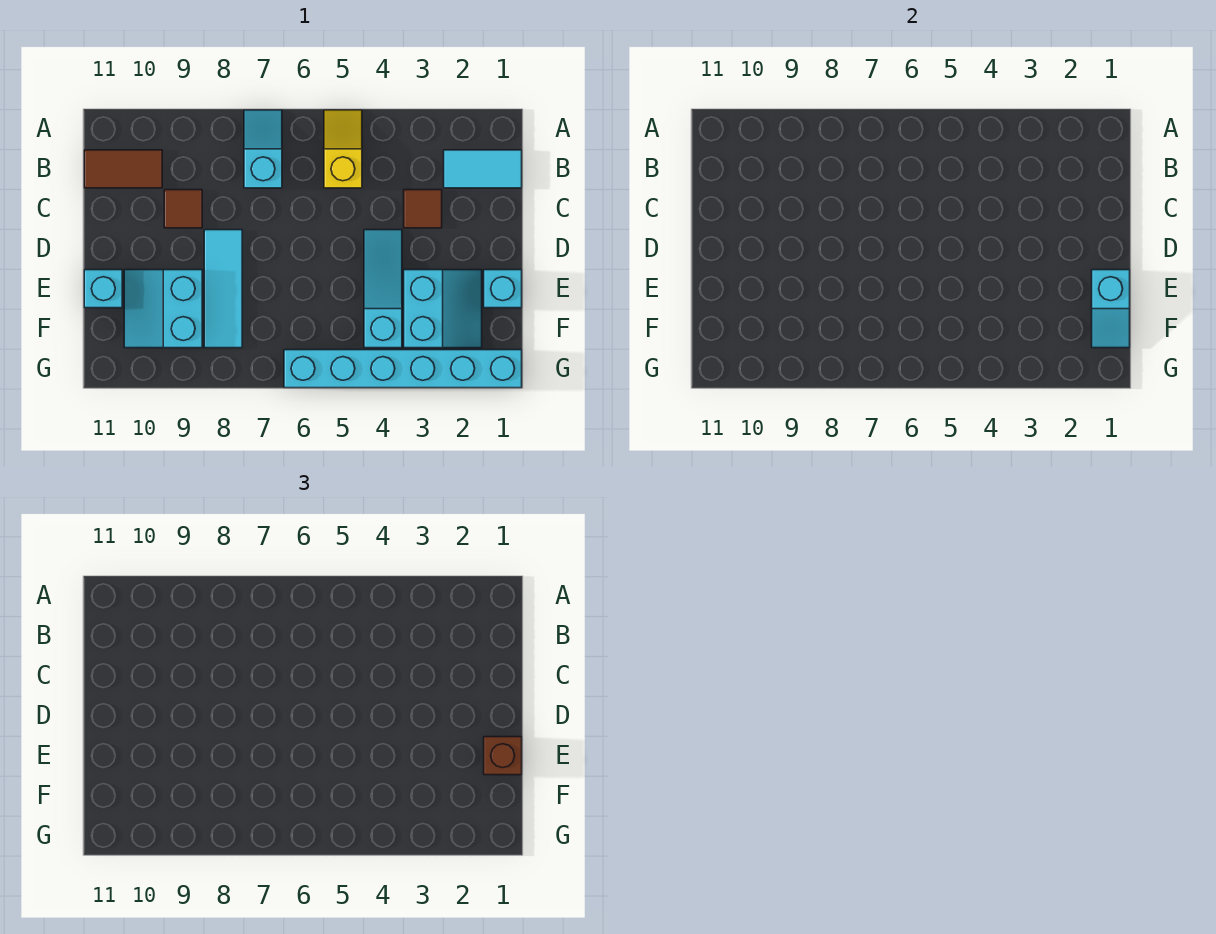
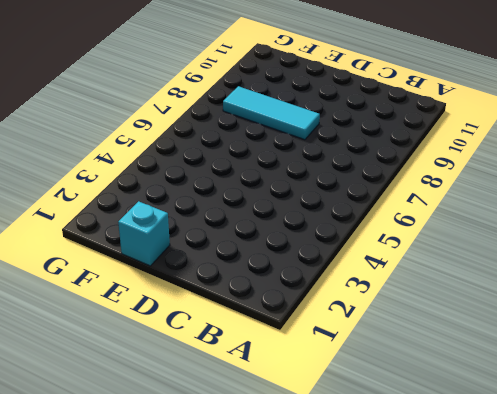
none -> yellow slope A5:B5 level 1 top B
none -> cyan slope A7:B7 level 1 top B
none -> cyan tile B1:B2 level 1

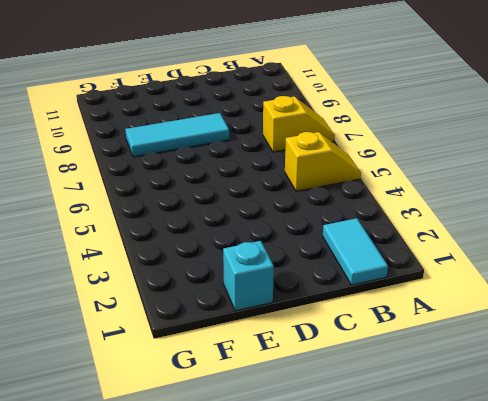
yellow slope A7:B7 level 1 top B -> cyan slope A7:B7 level 1 top B
none -> brown tile B10:B11 level 1
none -> brown tile C3 level 1
none -> brown tile C9 level 1

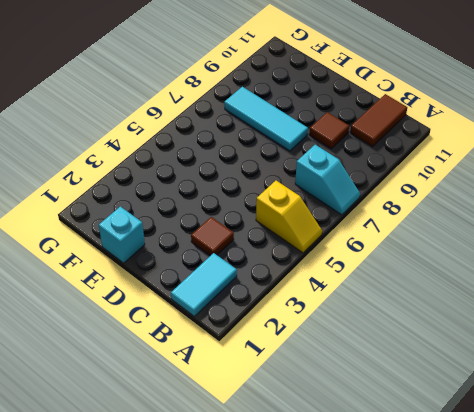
none -> cyan slope D4:F4 level 1 top F
none -> cyan slope E2:F3 level 1 top 3
none -> cyan slope E9:F10 level 1 top 9

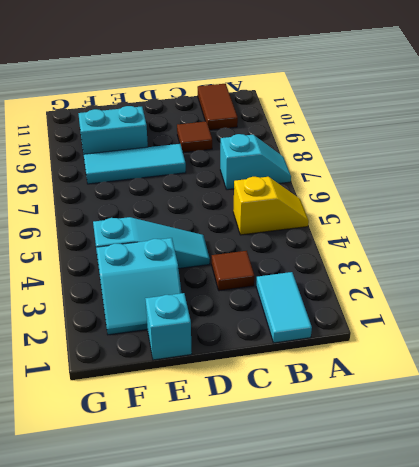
none -> cyan brick E11 level 1
none -> cyan brick G1:G6 level 1
none -> cyan slope E1:F1 level 2 top E

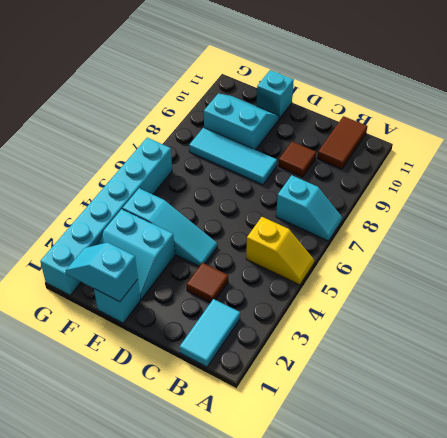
none -> brown brick E1 level 3

